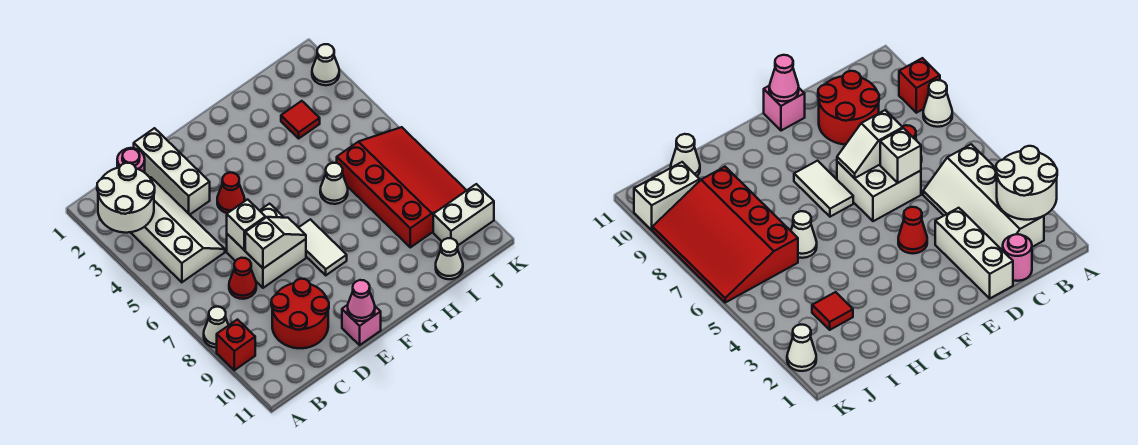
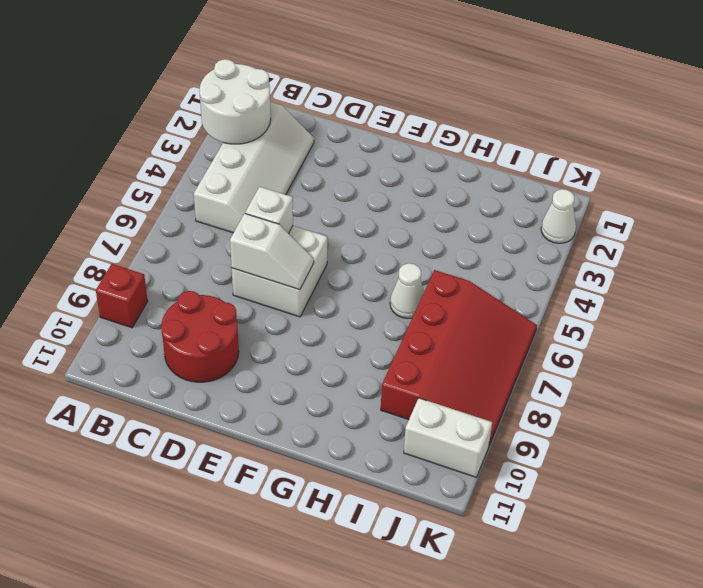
none -> white cone A8 level 1
none -> pink round brick C1 level 1
none -> red cone C7 level 1

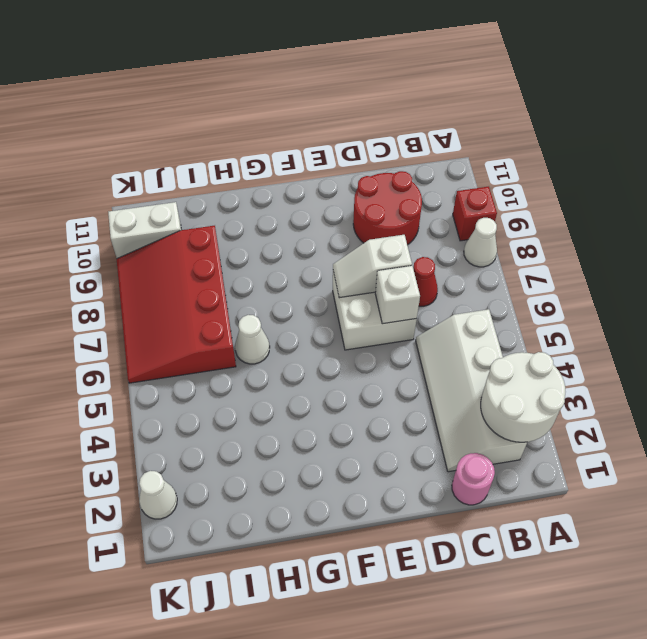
none -> white brick D1:D3 level 1
none -> red cone E4 level 1
none -> pink brick E11 level 1

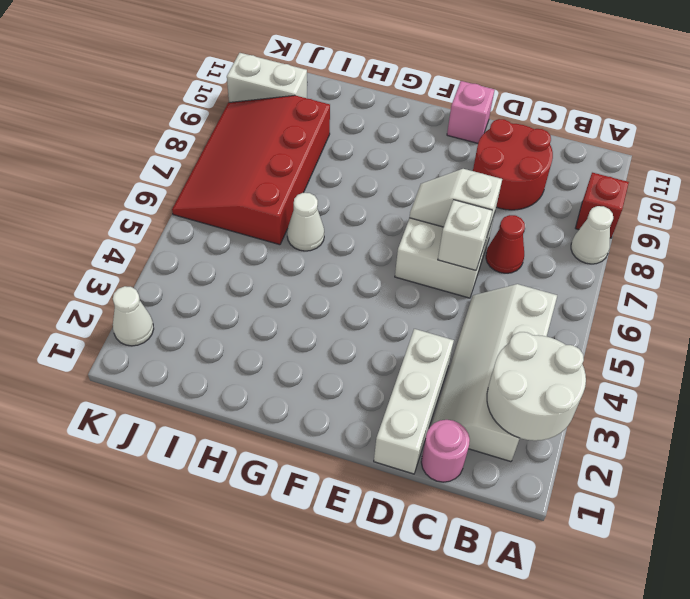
none -> red cone E4 level 1
none -> white tile F7:F8 level 1
none -> red tile I3 level 1

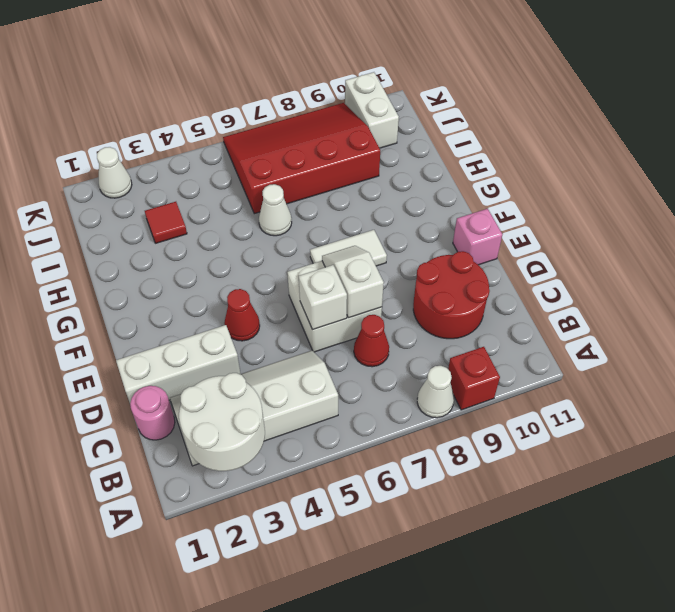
none -> white cone I11 level 1
none -> pink cone E11 level 2

